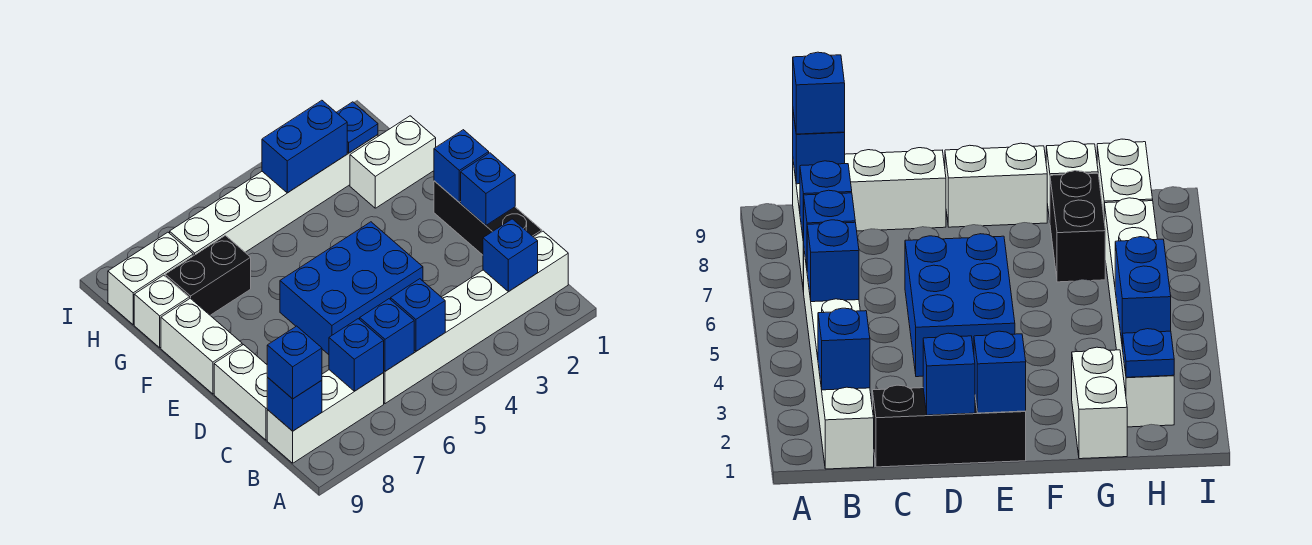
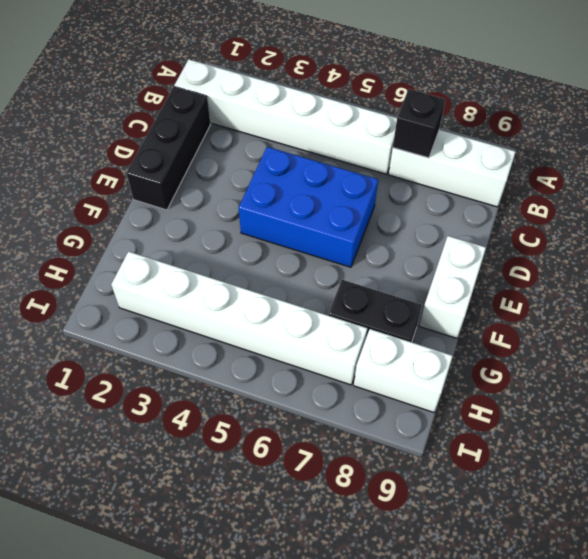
black brick B7 level 2 -> blue brick B7 level 2
none -> white brick C9:D9 level 1
none -> white brick G1:G2 level 1
none -> white brick G9 level 1

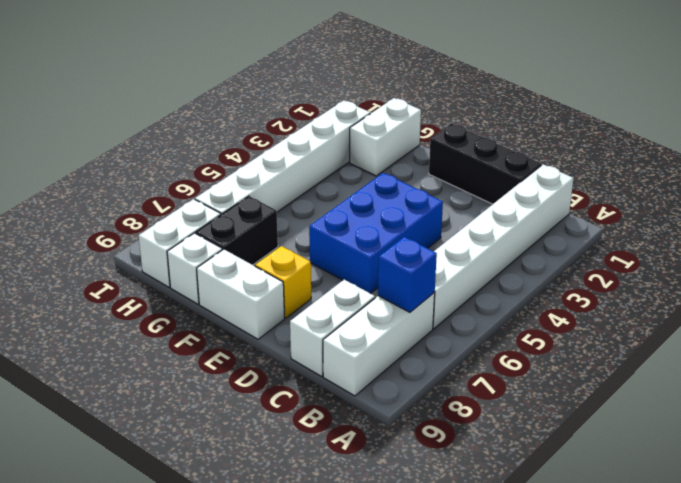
white brick C8:C9 level 1 -> white brick C9:D9 level 1
yellow brick E8 level 1 -> none
none -> blue brick B2 level 2
none -> blue brick B5 level 2
none -> blue brick B6 level 2

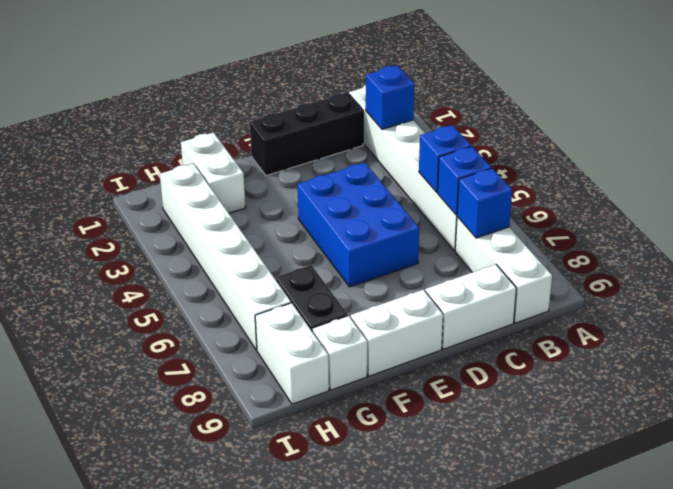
none -> blue brick B9 level 2
none -> blue brick D1 level 2
none -> blue brick E1 level 2

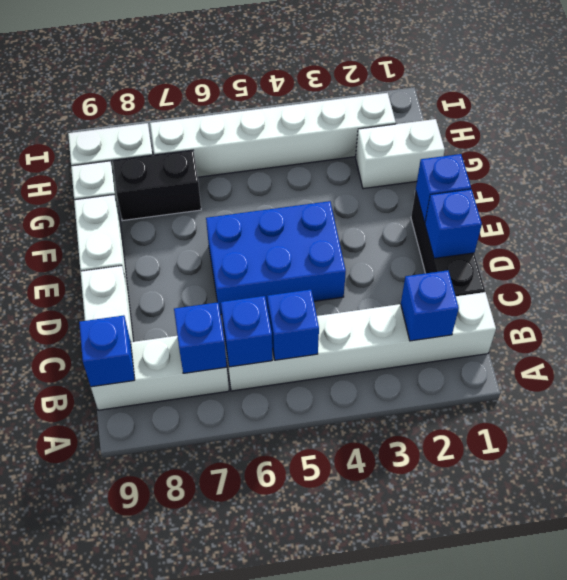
none -> blue plate H2 level 2
none -> blue brick H3:H4 level 2
none -> blue brick B9 level 3

